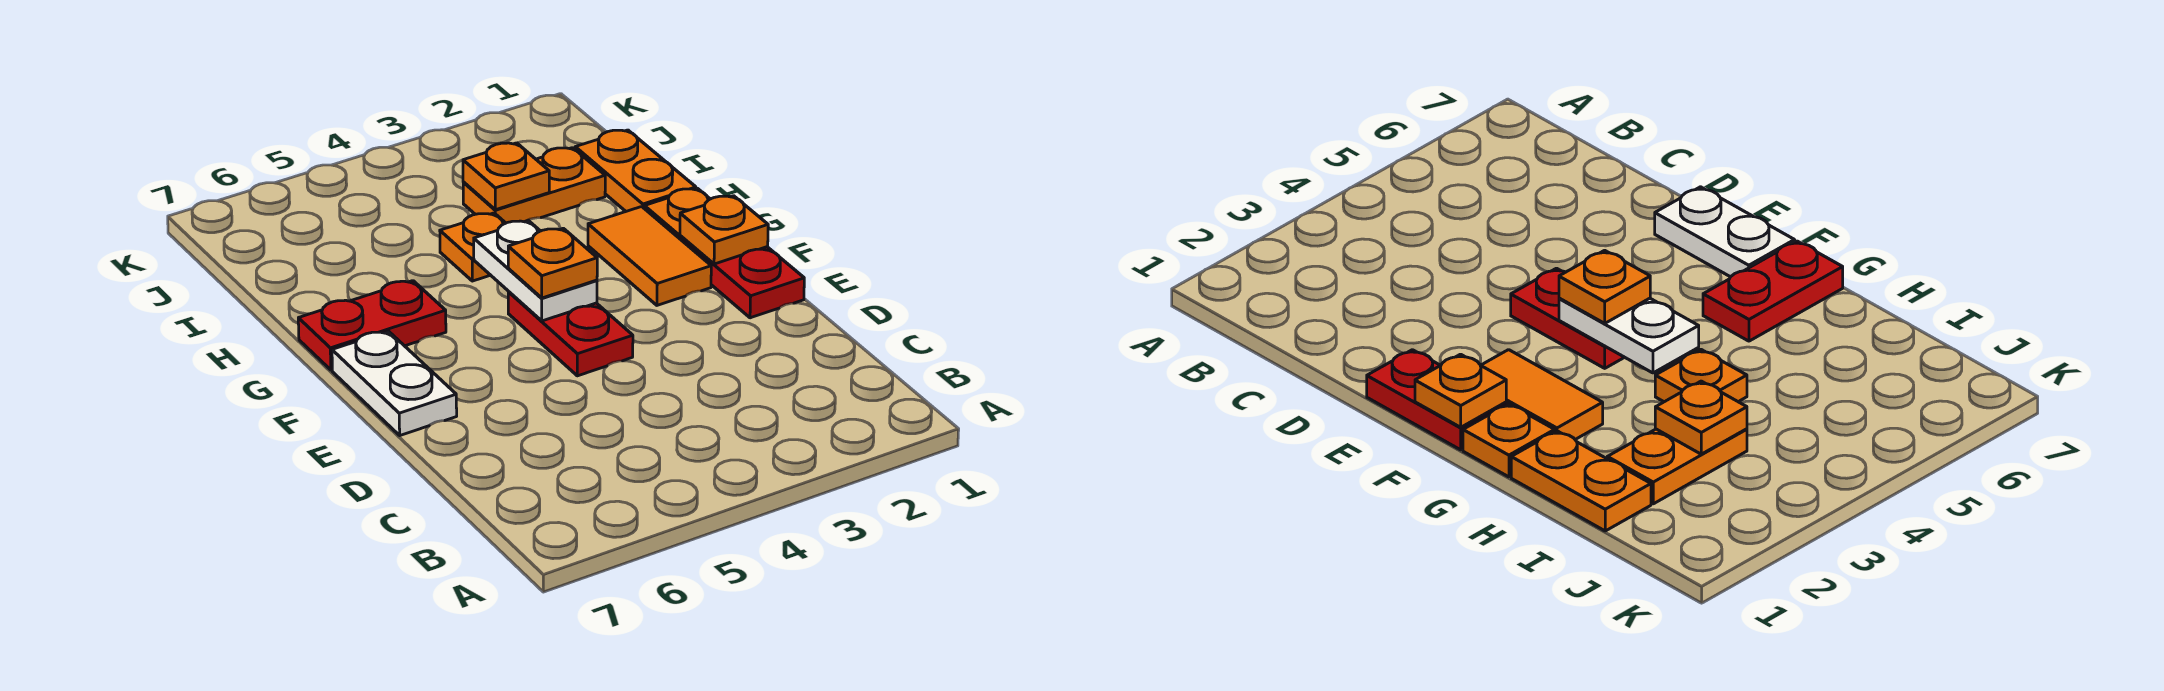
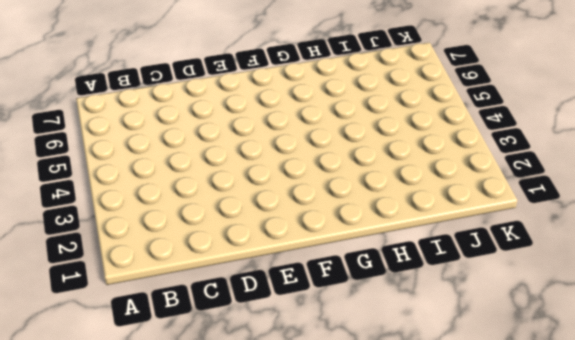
none -> red plate E1:F1 level 1
none -> red plate E4:F4 level 1
none -> white plate E7:F7 level 1

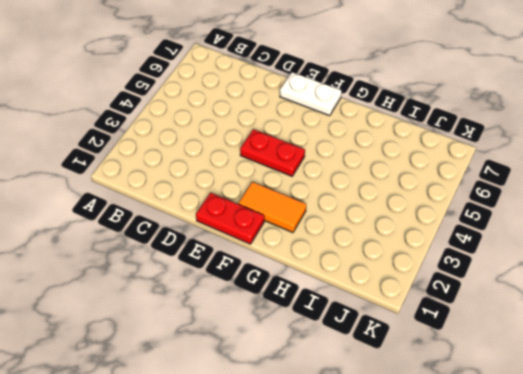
none -> orange plate G1 level 1
none -> red plate G6:G7 level 1
none -> orange plate H1:I1 level 1

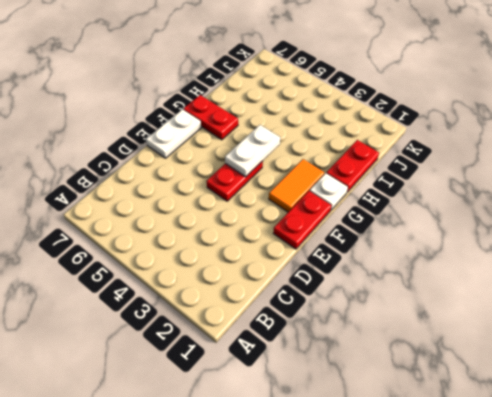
white plate G1 level 1 -> orange plate G1 level 1
red plate H1:I1 level 1 -> orange plate H1:I1 level 1
none -> orange plate H4 level 1
none -> orange plate I2:I3 level 1
none -> orange plate F1 level 2

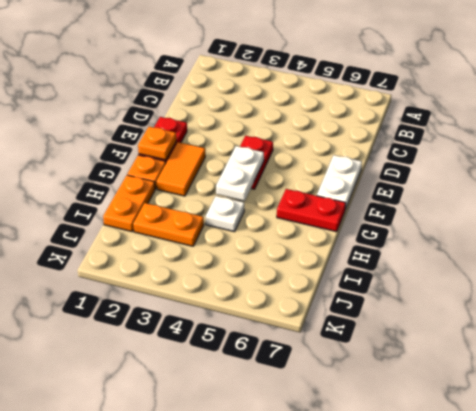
white plate H4 level 1 -> orange plate H4 level 1
none -> orange plate I3 level 2
none -> orange plate F4 level 3

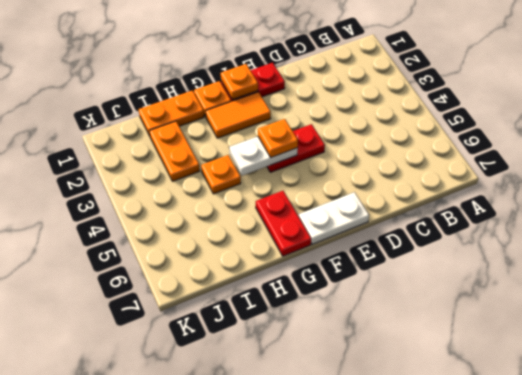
none -> orange plate I3 level 2

